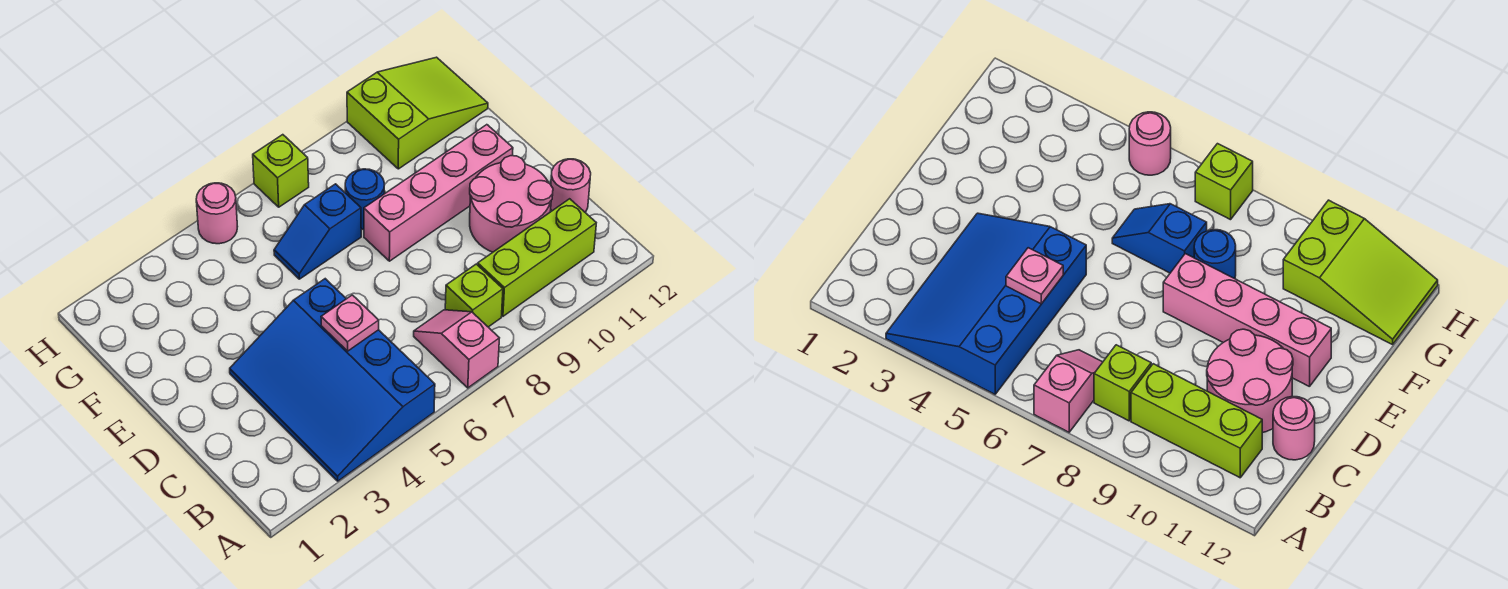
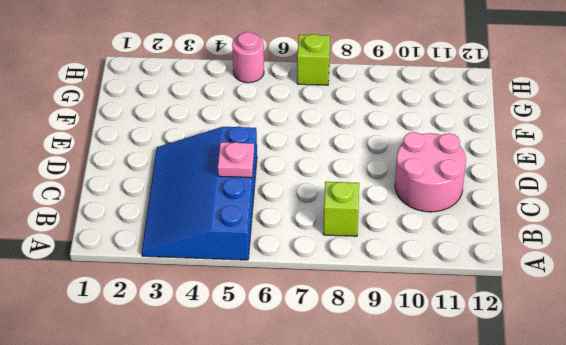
none -> pink slope A7:B7 level 1 top A
none -> lime brick B9:B11 level 1
none -> pink round brick C12 level 1

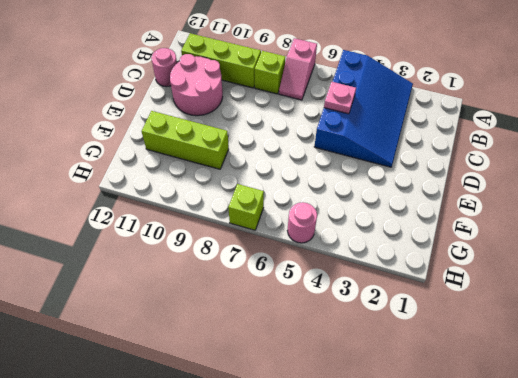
lime brick F9:F11 level 1 -> none
none -> pink brick E8:E11 level 1
none -> blue slope F6:F7 level 1 top 7
none -> blue round brick F8 level 1

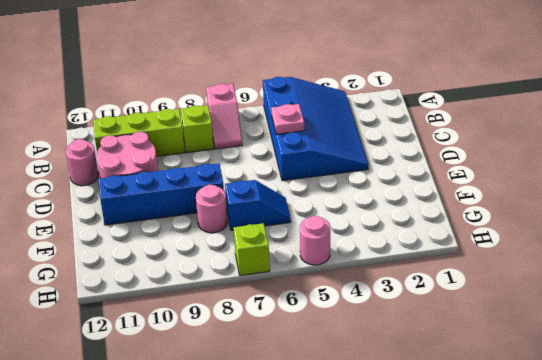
blue brick E8:E11 level 1 -> pink brick E8:E11 level 1
pink round brick F8 level 1 -> blue round brick F8 level 1
none -> lime slope G10:H12 level 1 top 10

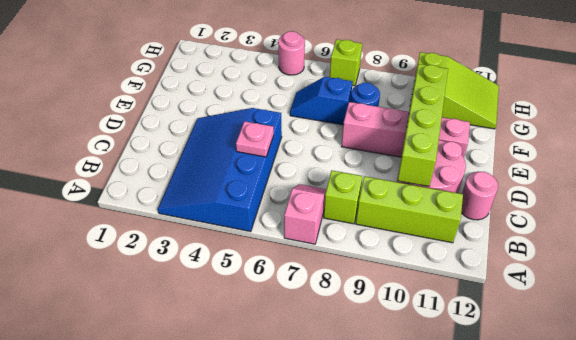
lime brick C10:F10 level 2 -> none

